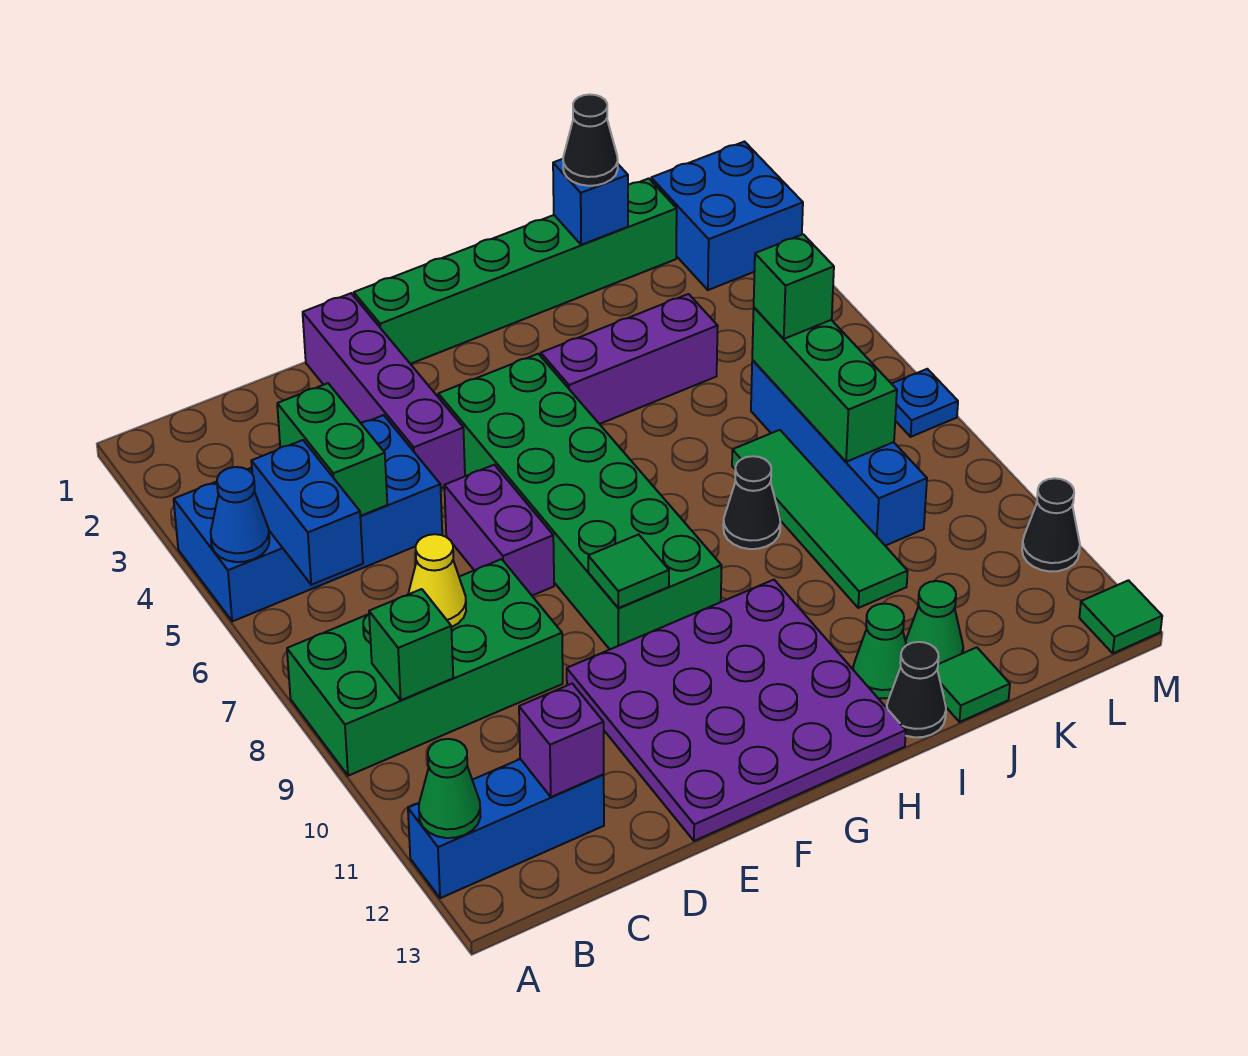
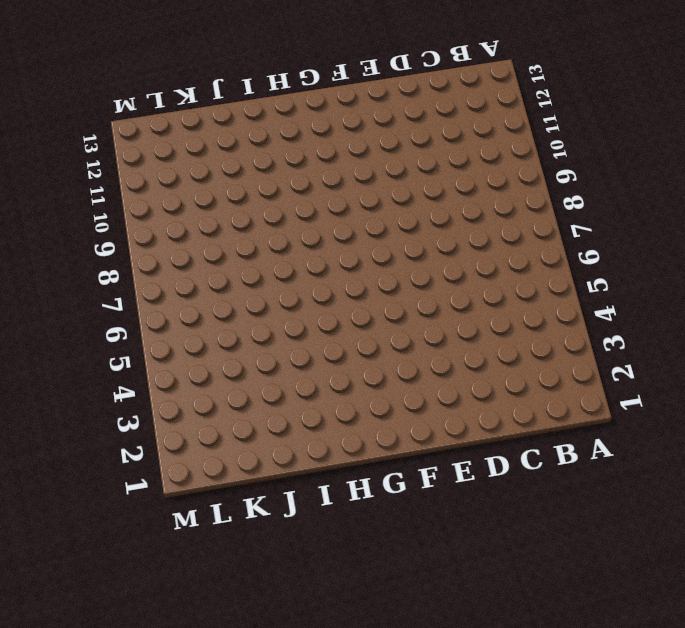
none -> blue brick A4:D5 level 1
none -> green brick A8:D9 level 1
none -> blue brick A12:C12 level 1
none -> purple brick E1:E4 level 1

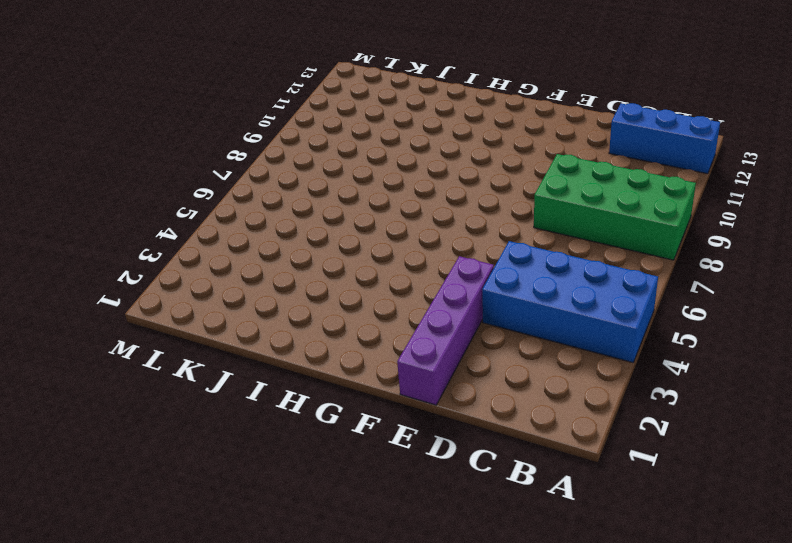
none -> purple brick E6:E7 level 1
none -> purple plate E10:H13 level 1
none -> green brick F1:K1 level 1
none -> green brick F4:G9 level 1

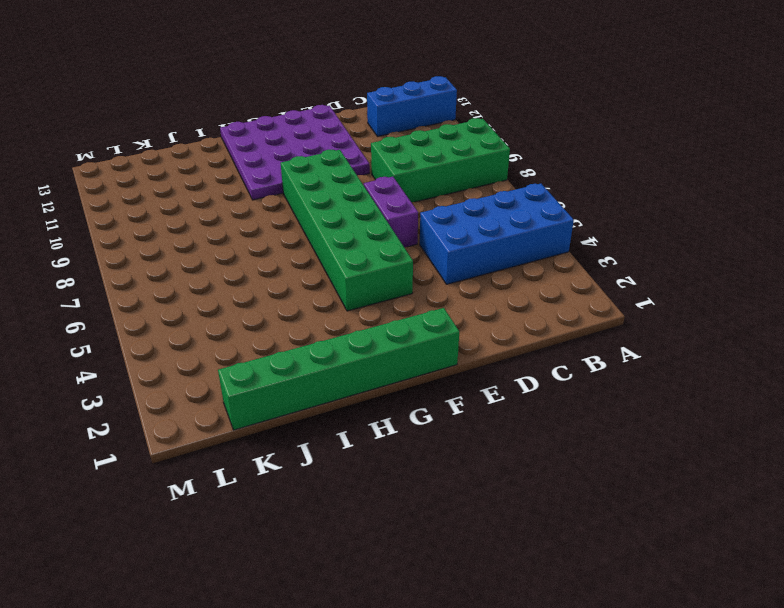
none -> purple brick E1:E4 level 1
none -> purple brick H4:J4 level 1
none -> black cone I8 level 1
none -> green cone I12 level 1

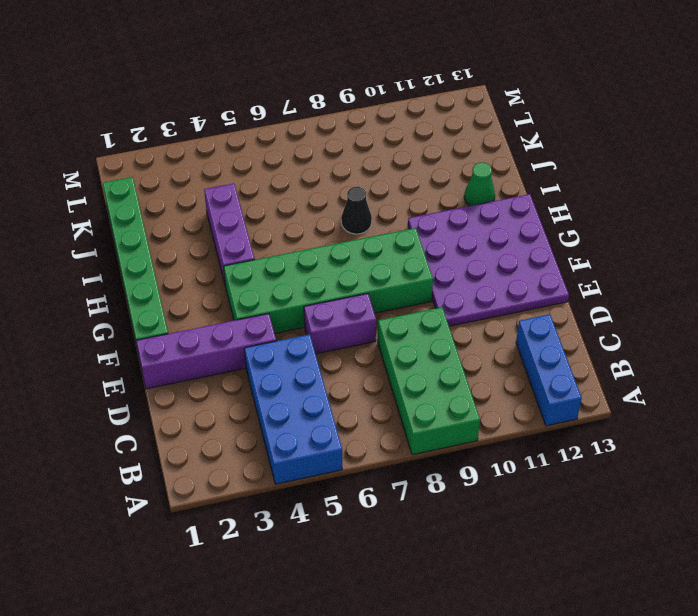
none -> black cone I13 level 1
none -> green tile J7:J10 level 1
none -> green cone J12 level 1
none -> green tile J13 level 1

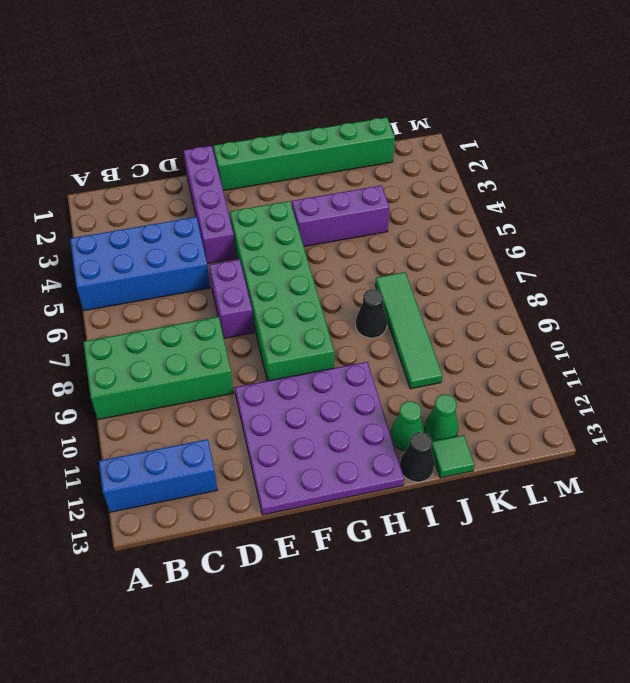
none -> blue brick K6:K9 level 1
none -> blue brick L1:M2 level 1
none -> blue plate M7 level 1
none -> black cone M11 level 1

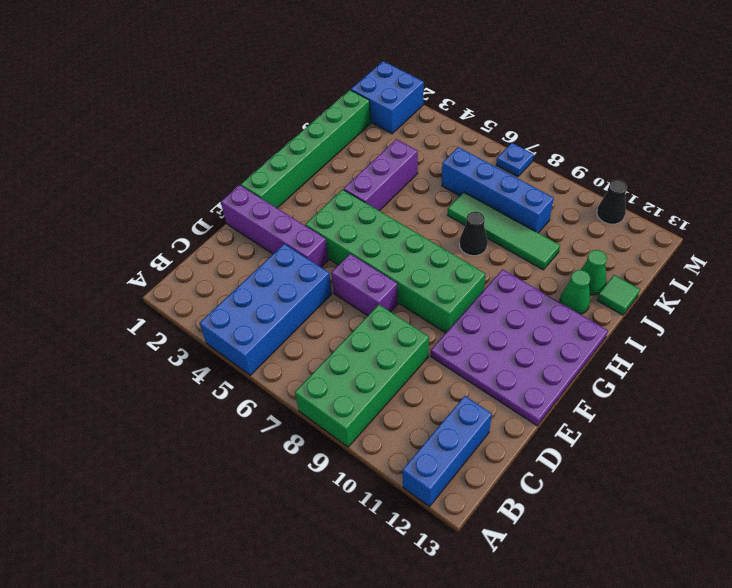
none -> black cone I13 level 1
none -> green tile M13 level 1
none -> blue cone A5 level 2
none -> green cone A12 level 2

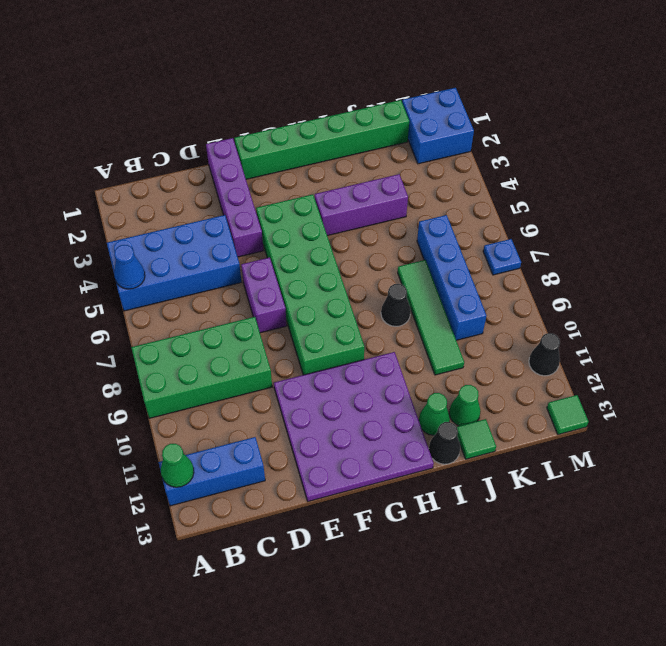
none -> blue brick B5:B6 level 2
none -> green brick B9 level 2
none -> green brick C4:C5 level 2
none -> yellow cone C8 level 2

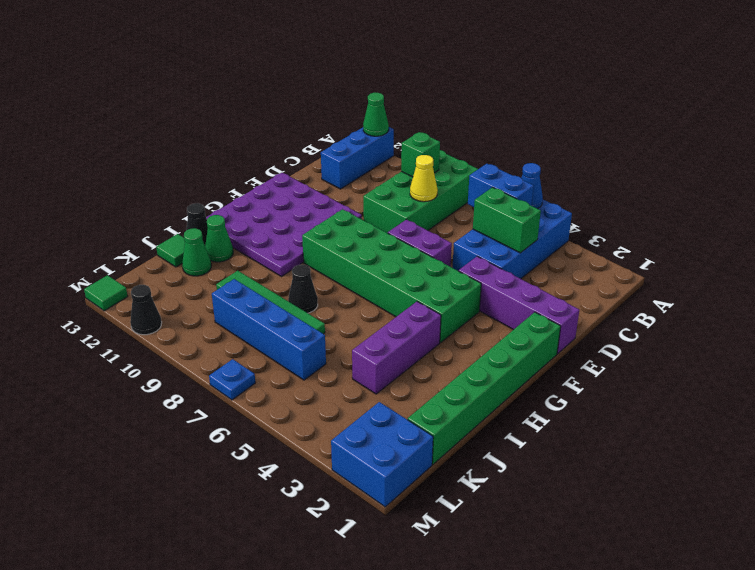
none -> purple brick C12 level 2
none -> green tile F9 level 2
none -> blue brick J1 level 2
none -> green brick K6:K8 level 2

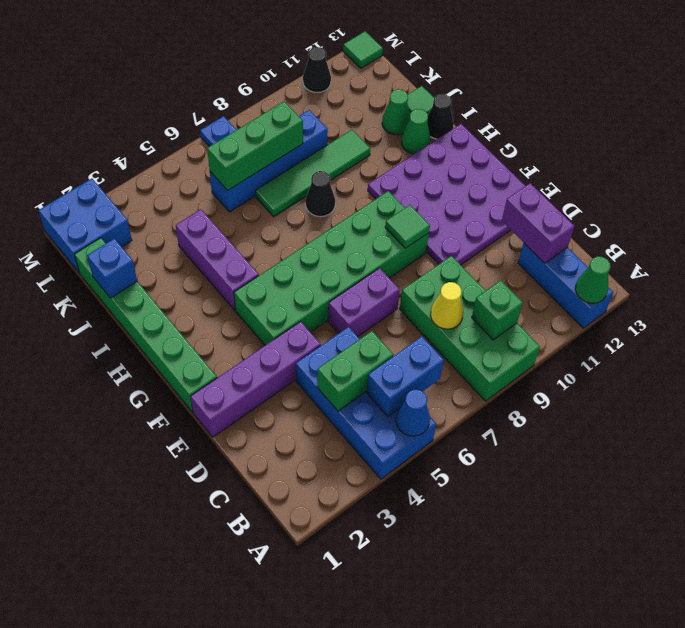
purple brick C12:D12 level 2 -> purple brick C12 level 2
none -> black cone J1 level 3
none -> green brick K6 level 3

